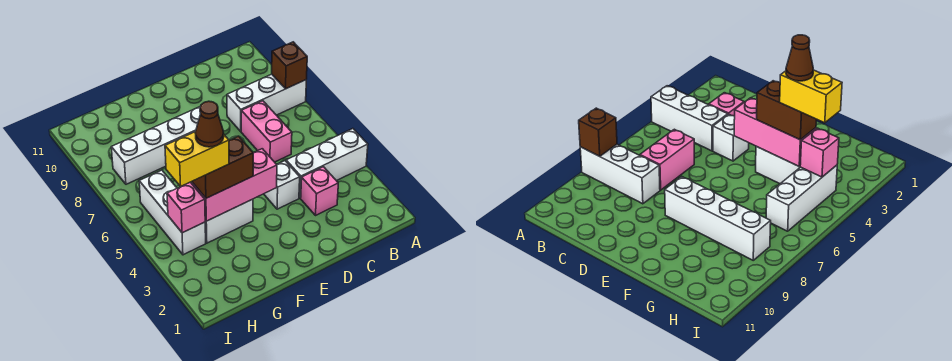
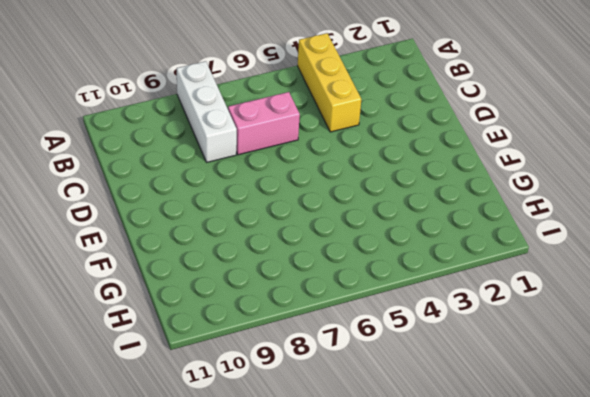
yellow brick A4:C4 level 1 -> white brick A4:C4 level 1
none -> pink brick C3 level 1
none -> white brick D4 level 1
none -> white brick E8:H8 level 1

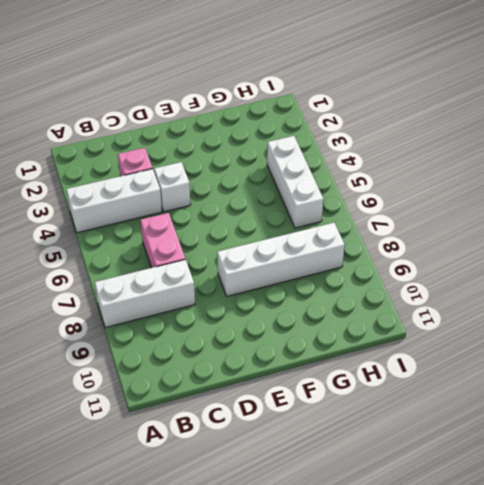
none -> white brick F4:G4 level 1
none -> brown brick A8 level 2
none -> pink brick E4:G4 level 2

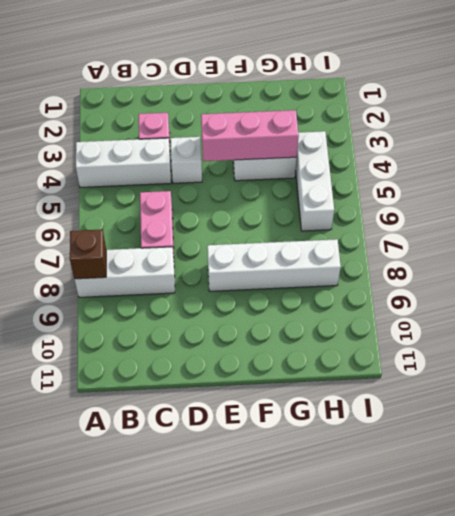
none -> pink brick H4 level 2
none -> brown brick F4:G4 level 3
none -> yellow brick G4:H4 level 4

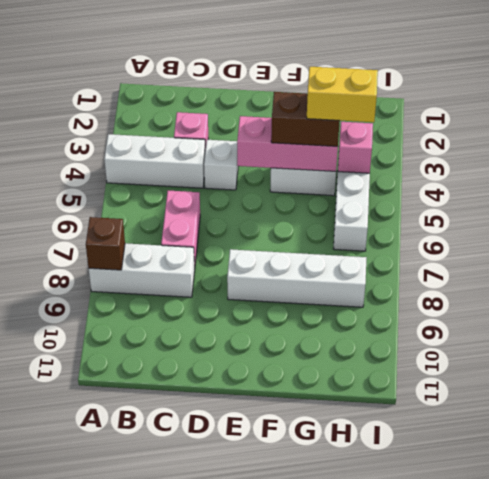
none -> brown cone G4 level 5

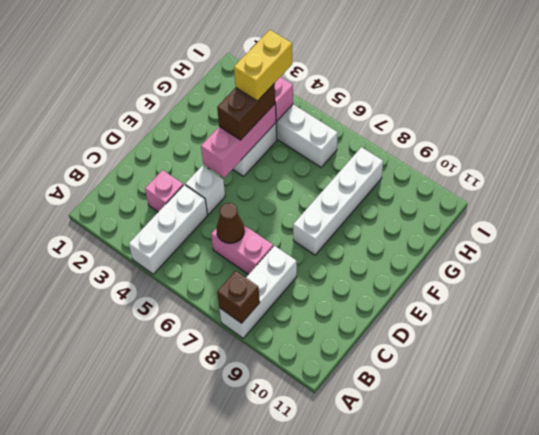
brown cone C6 level 2 -> brown cone G4 level 5

